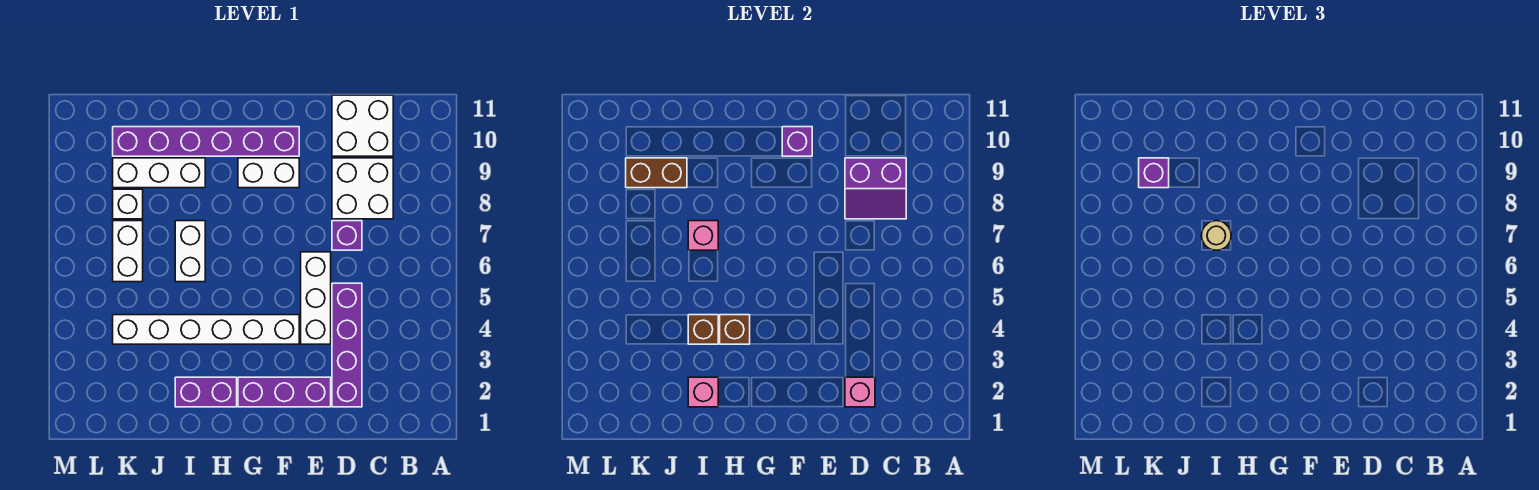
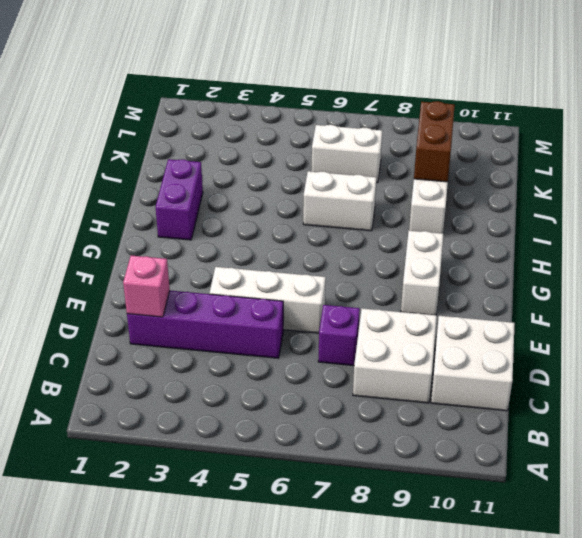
none -> purple brick E2:G2 level 1
none -> white brick F4:K4 level 1
none -> purple brick F10:K10 level 1

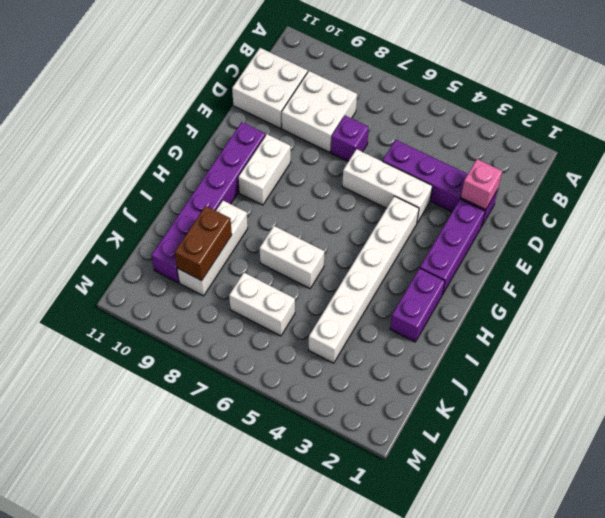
none -> white brick K8 level 1
none -> purple slope C8:D9 level 2 top 9
none -> purple brick F10 level 2

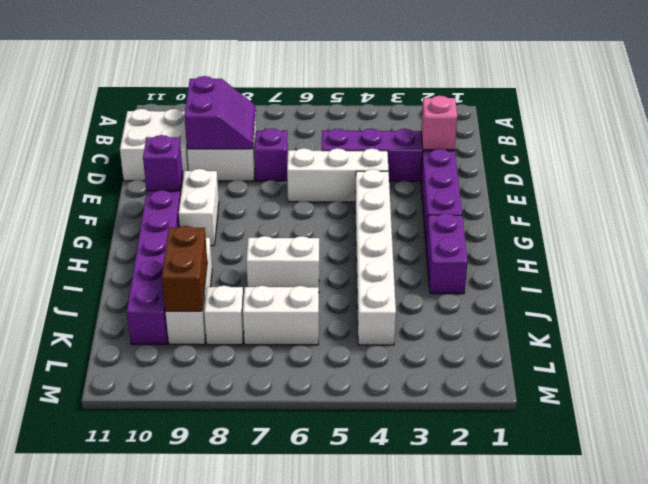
none -> brown brick H4 level 2
none -> pink brick I2 level 2
none -> brown brick I4 level 2

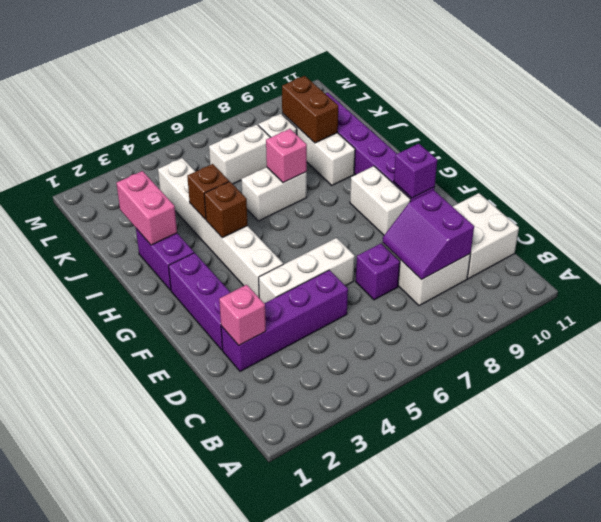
pink brick I2:J2 level 2 -> pink brick I2 level 2
none -> tan round brick I7 level 3
none -> purple brick K9 level 3

